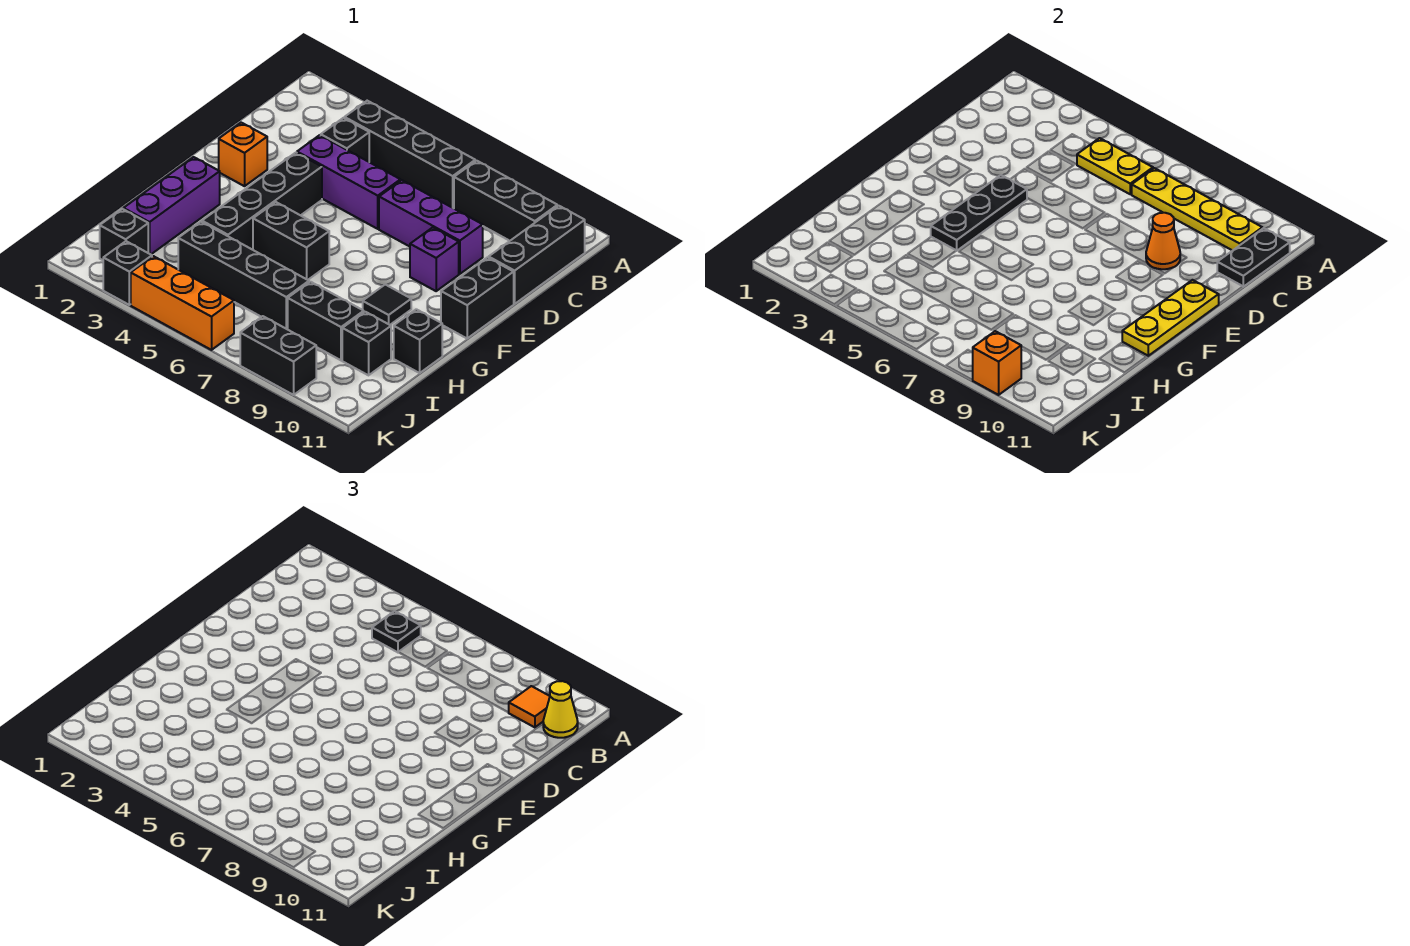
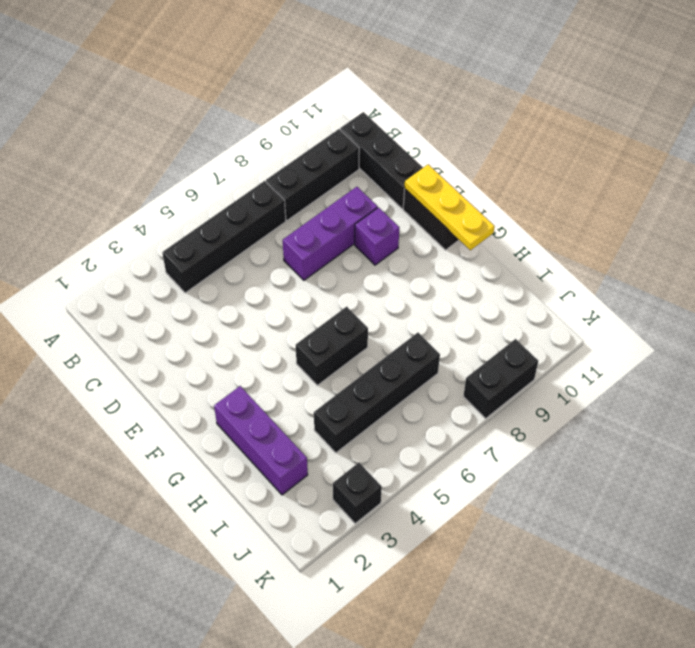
none -> black brick C4 level 1
none -> purple brick D4:D6 level 1
none -> orange brick E2 level 1
none -> black brick E4:H4 level 1

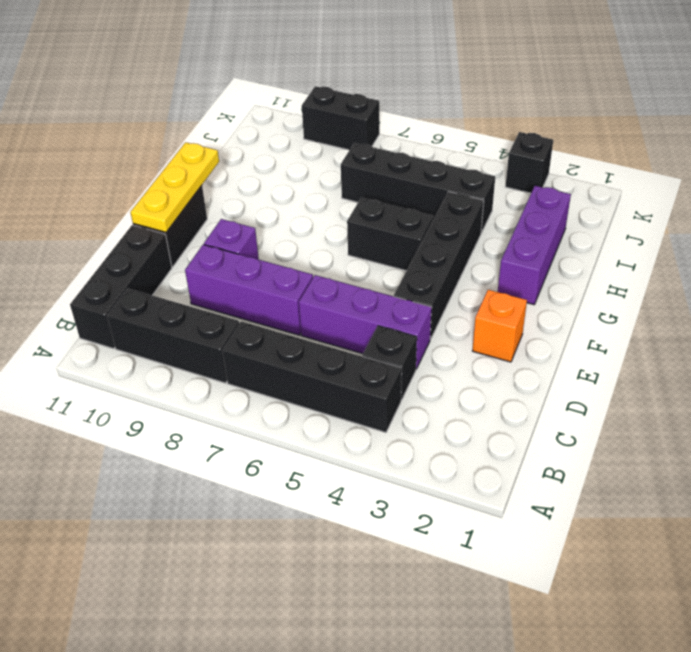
none -> black tile G9 level 1
none -> black brick H11 level 1
none -> black brick I8:I9 level 1
none -> black brick I10 level 1

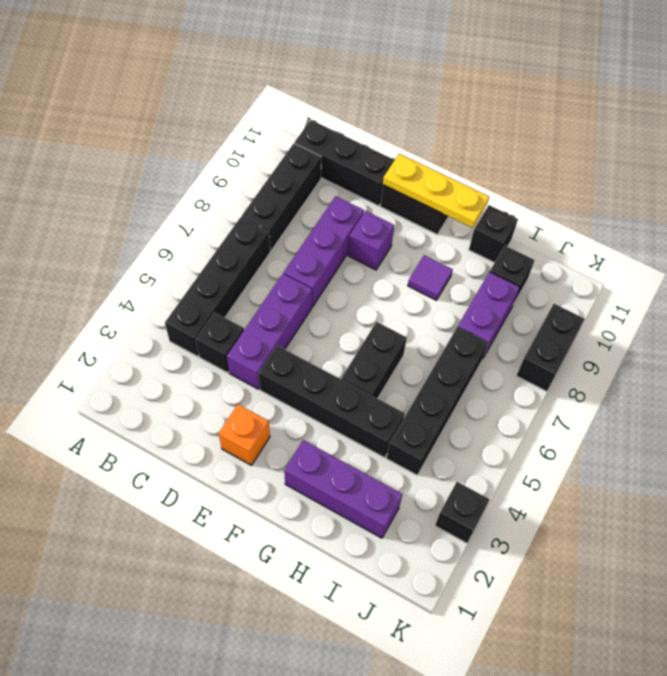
purple tile G9 level 1 -> black tile G9 level 1
purple brick I8:I9 level 1 -> black brick I8:I9 level 1
none -> black brick J2 level 1
none -> orange brick K4:K6 level 1
none -> yellow plate B5:B6 level 2
none -> yellow plate B7:B10 level 2

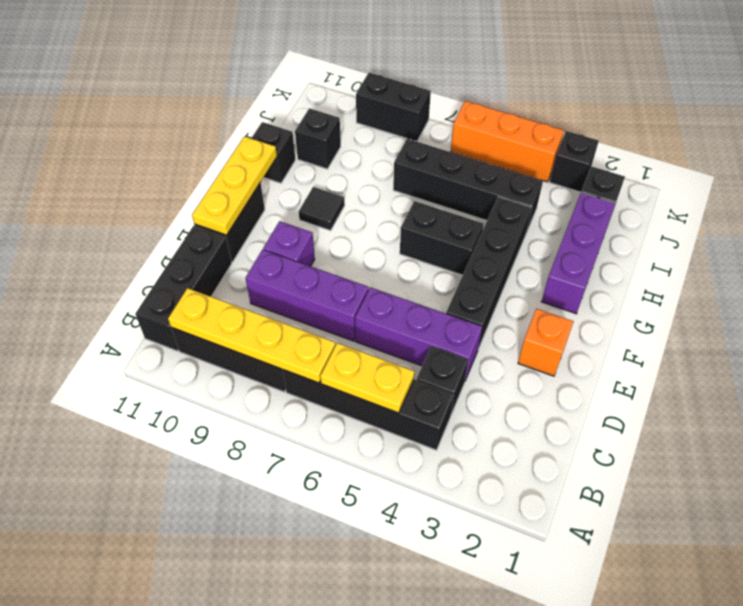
none -> black brick I8:I9 level 1
none -> black plate B11:C11 level 2
none -> orange cone D9 level 2
none -> black plate E4:G4 level 2

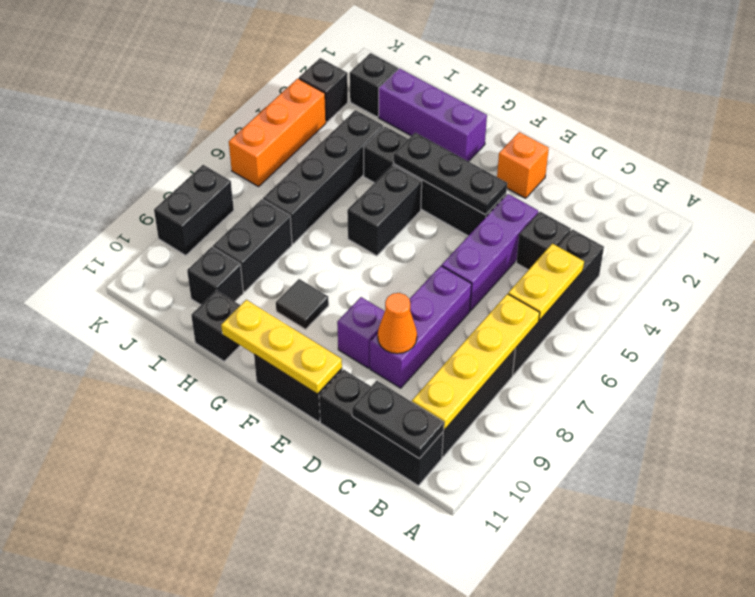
none -> orange brick K9 level 2
none -> black plate B5 level 3
none -> orange tile B10 level 3
none -> yellow cone B11 level 3

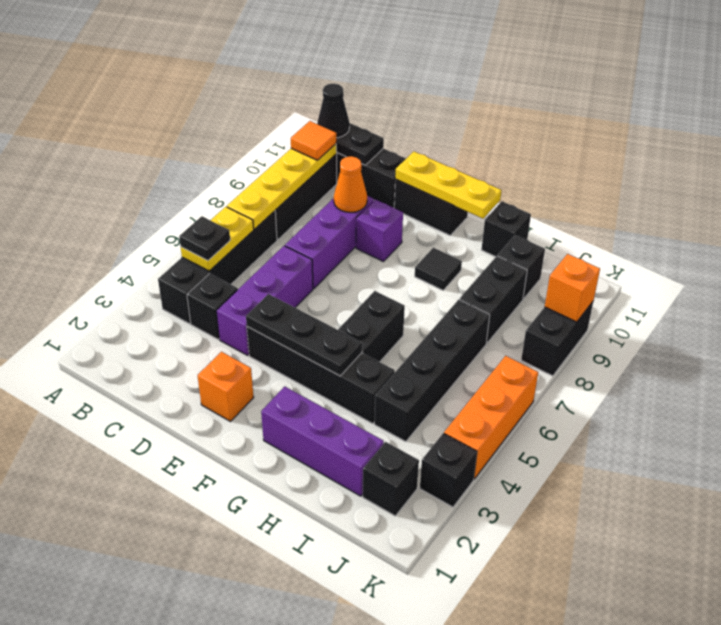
black cone B11 level 3 -> yellow cone B11 level 3

